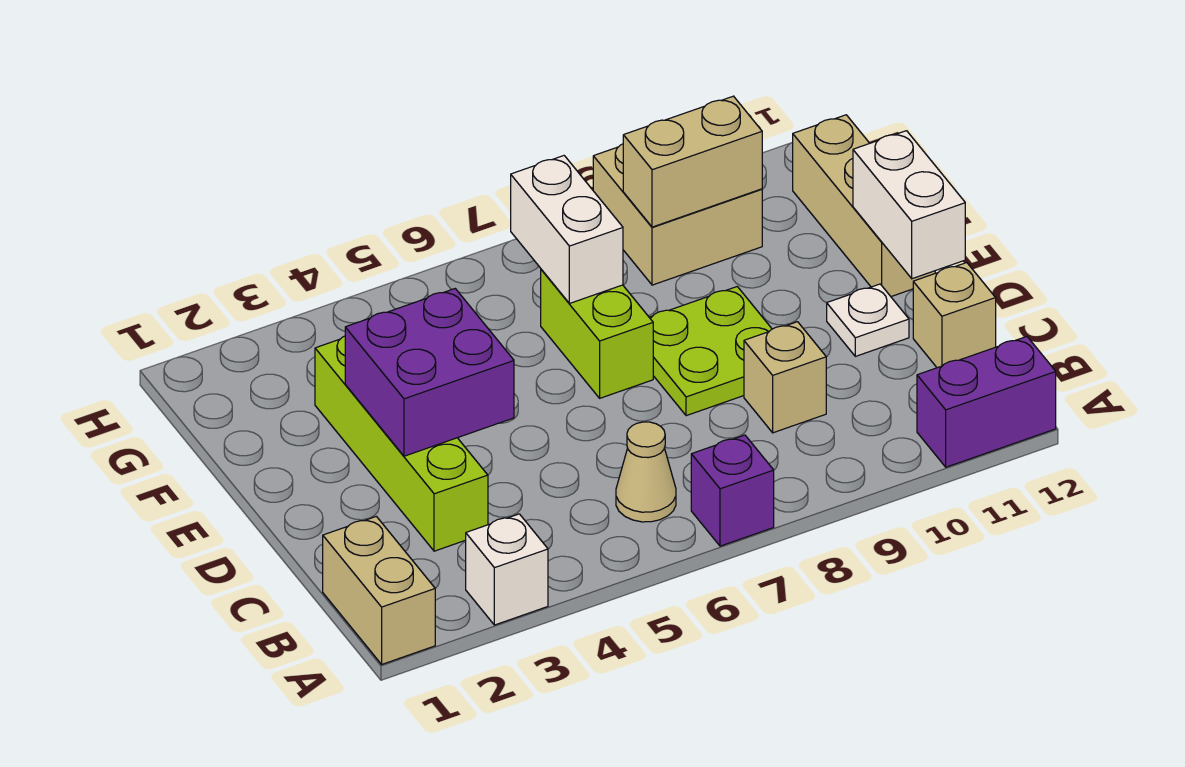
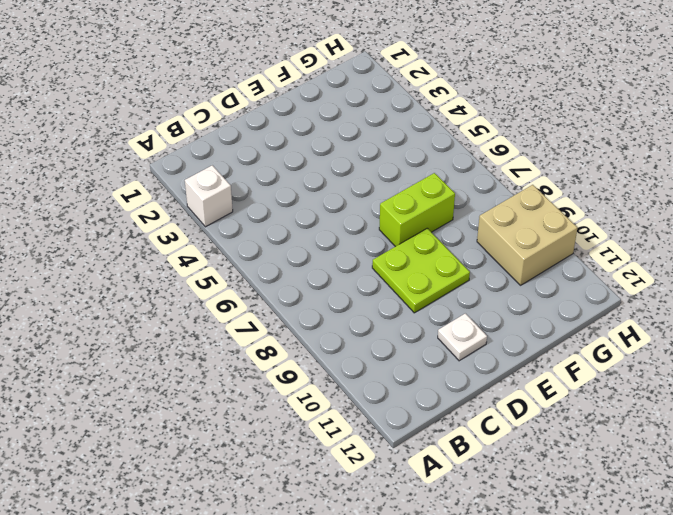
none -> tan brick A1:B1 level 1
none -> purple brick A7 level 1
none -> purple brick A11:A12 level 1

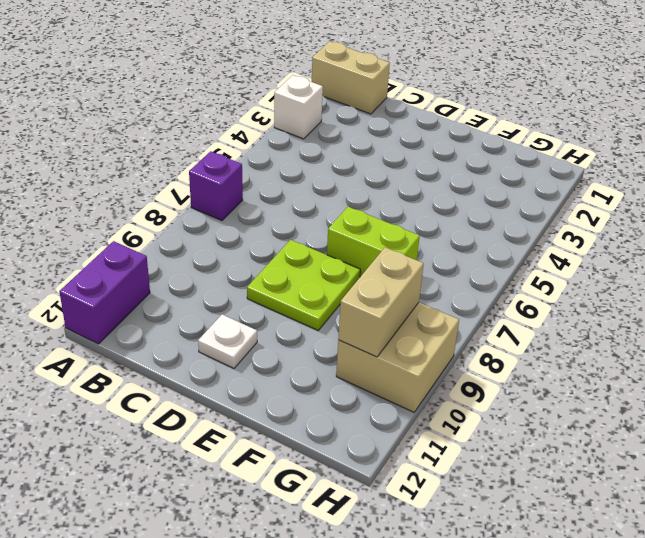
none -> tan cone B6 level 1
none -> lime brick C3:F3 level 1
none -> tan brick C9 level 1

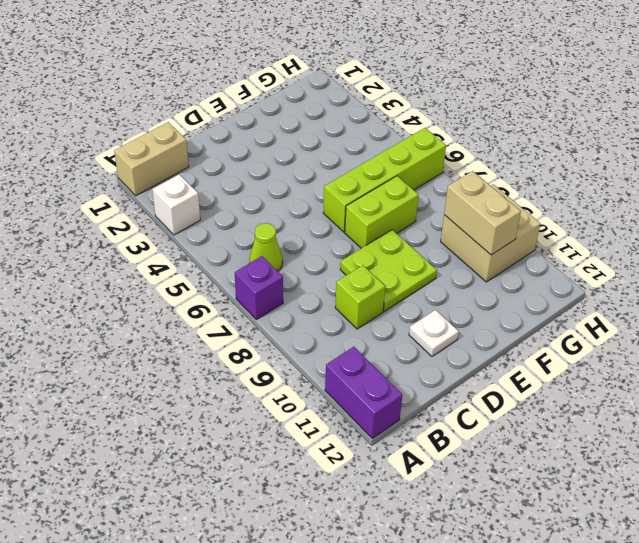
lime cone B6 level 1 -> tan cone B6 level 1
lime brick C9 level 1 -> tan brick C9 level 1
lime brick E6:H6 level 1 -> lime brick C3:F3 level 1
none -> tan brick C12 level 1
none -> tan brick E12:G12 level 1
none -> purple brick D3:E4 level 2

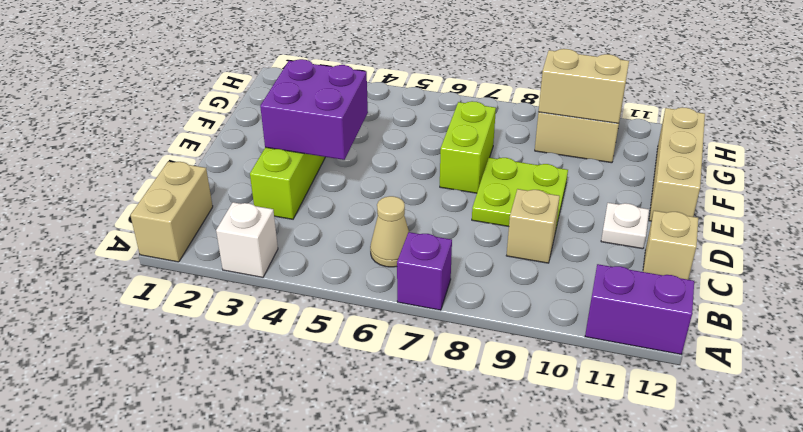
none -> white brick D12:E12 level 2
none -> white brick F7:G7 level 2

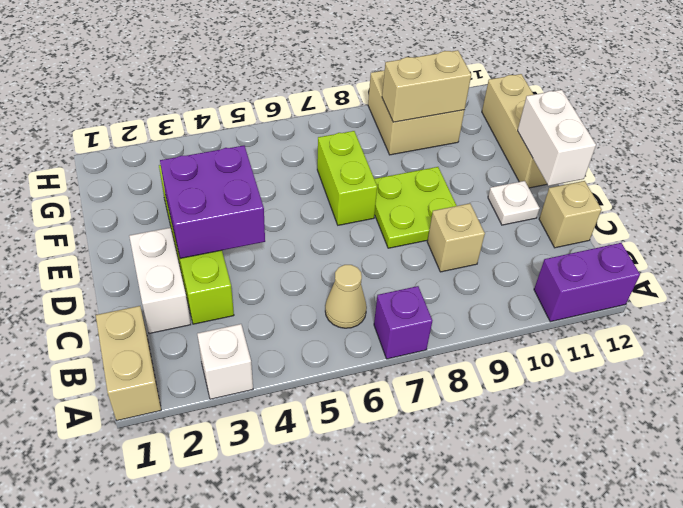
white brick C2:D2 level 1 -> white brick F7:G7 level 2

